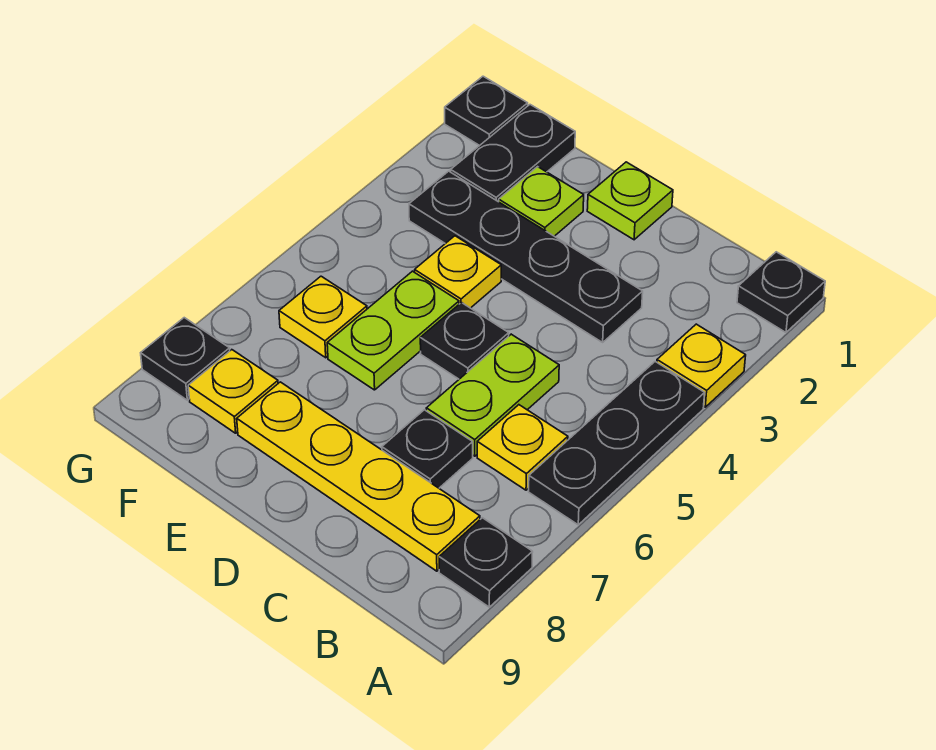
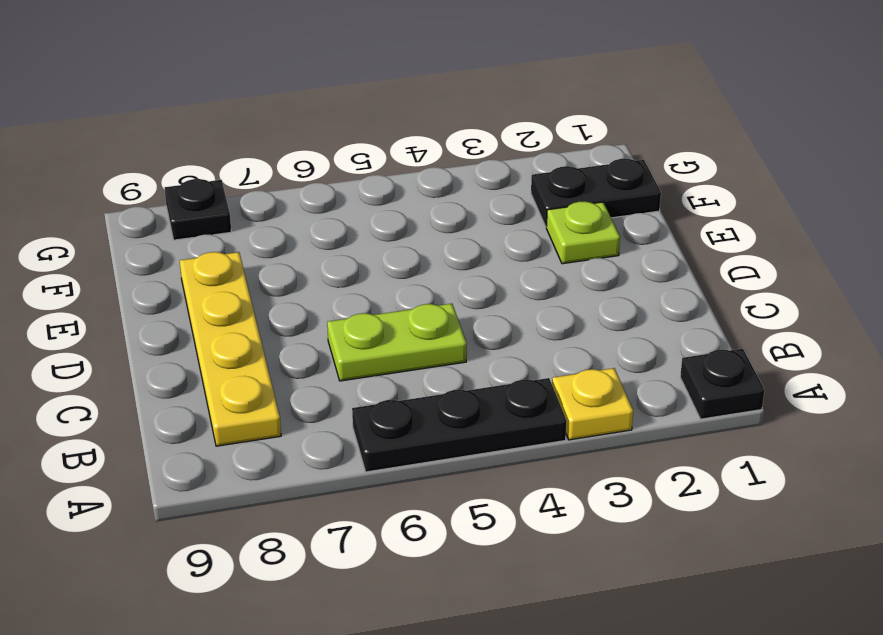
none -> black plate A8 level 1
none -> yellow plate B6 level 1
none -> black plate C3:F3 level 1

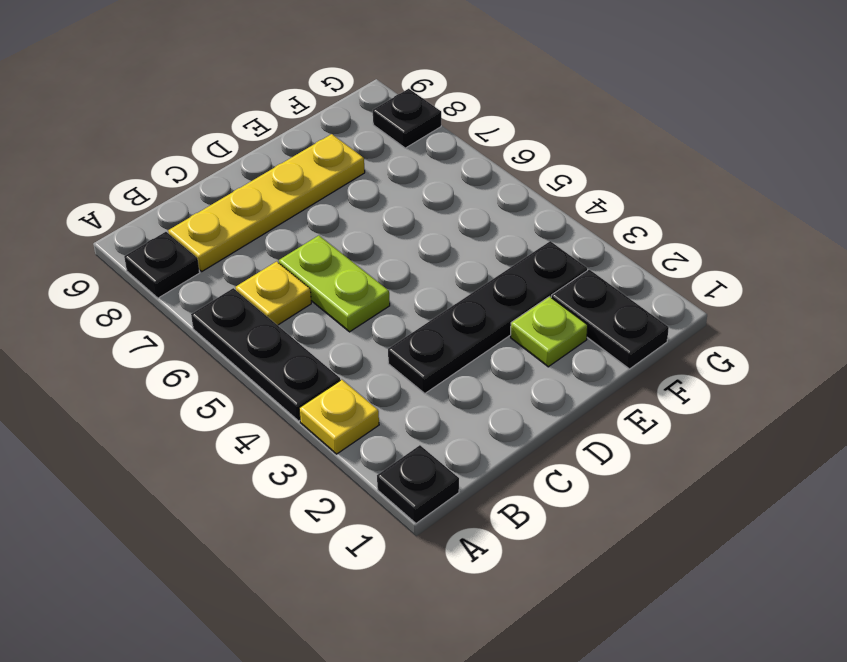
none -> black plate C7 level 1
none -> lime plate D1 level 1
none -> black plate D5 level 1

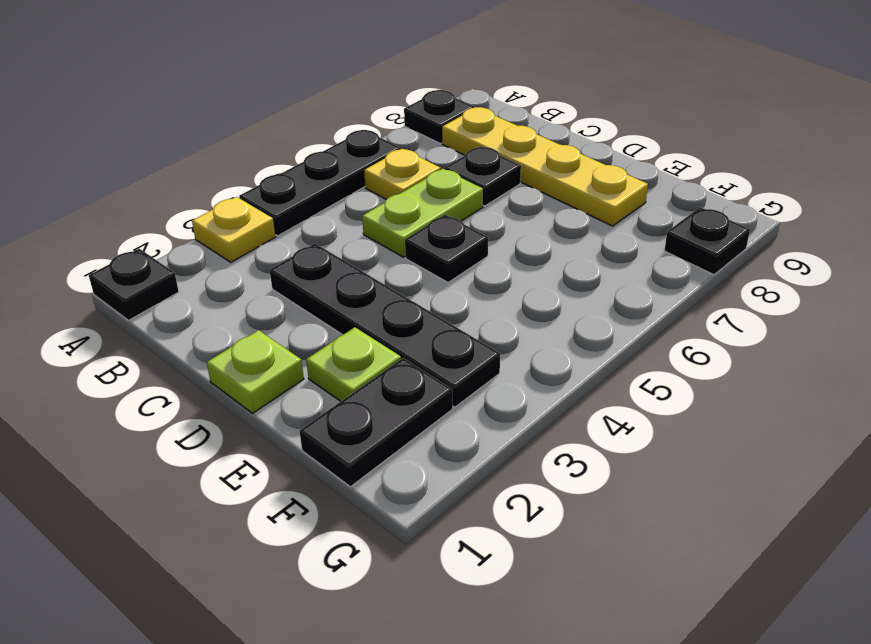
none -> yellow plate E4 level 1
none -> lime plate E5:E6 level 1
none -> yellow plate F6 level 1

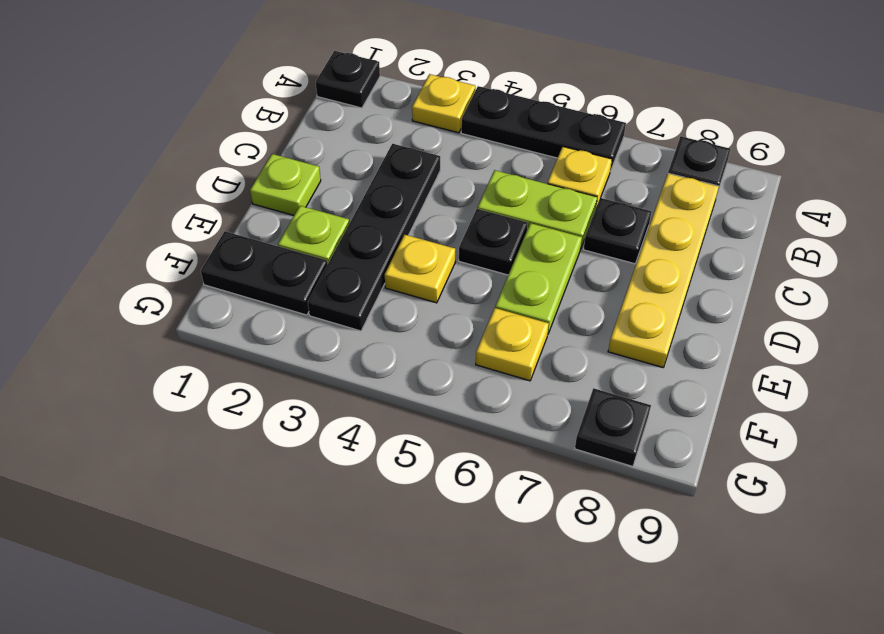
lime plate D6:E6 level 1 -> lime plate E5:E6 level 1
none -> yellow plate F8 level 1
none -> black plate G1 level 1

